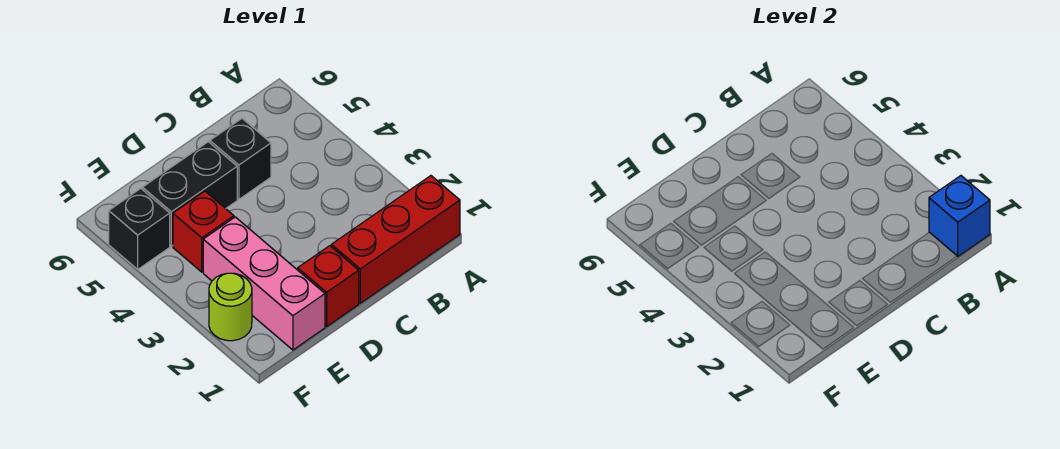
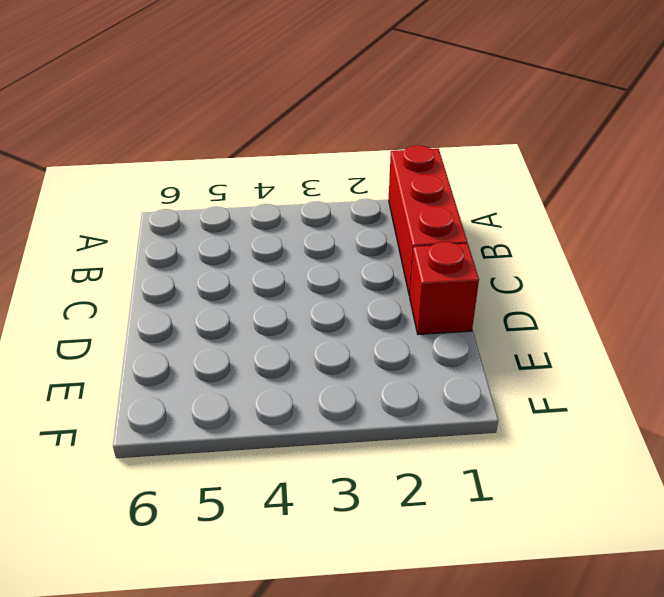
none -> black brick C5 level 1
none -> black brick D5:E5 level 1

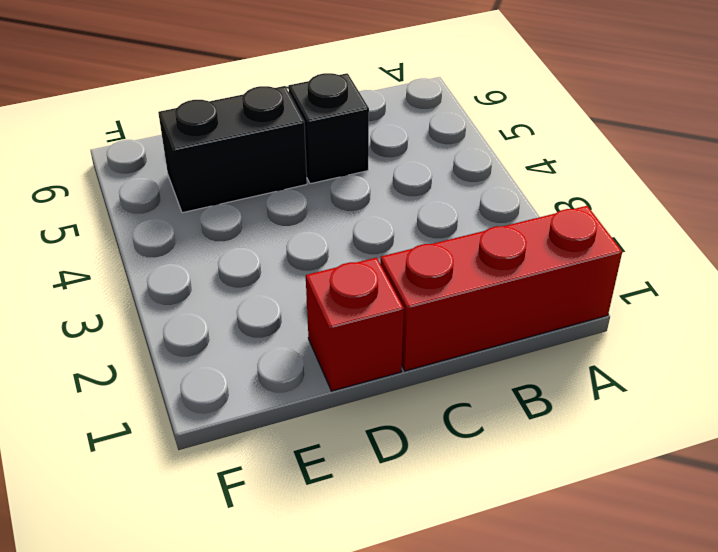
none -> pink brick E1:E3 level 1
none -> red brick E4 level 1

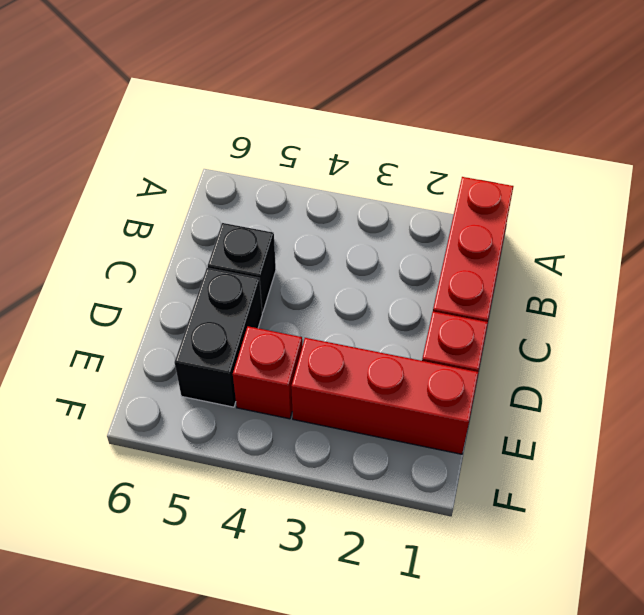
red brick E1:E3 level 1 -> pink brick E1:E3 level 1
none -> lime round brick F2 level 1
none -> black brick F5 level 1

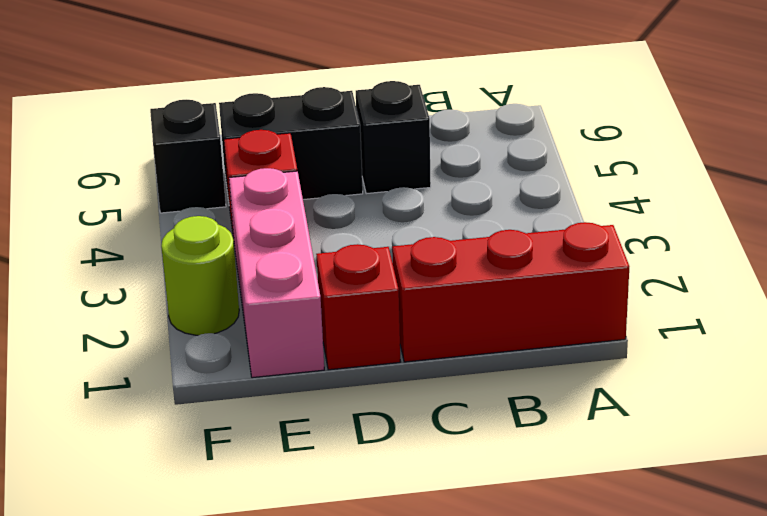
none -> blue brick A1 level 2

